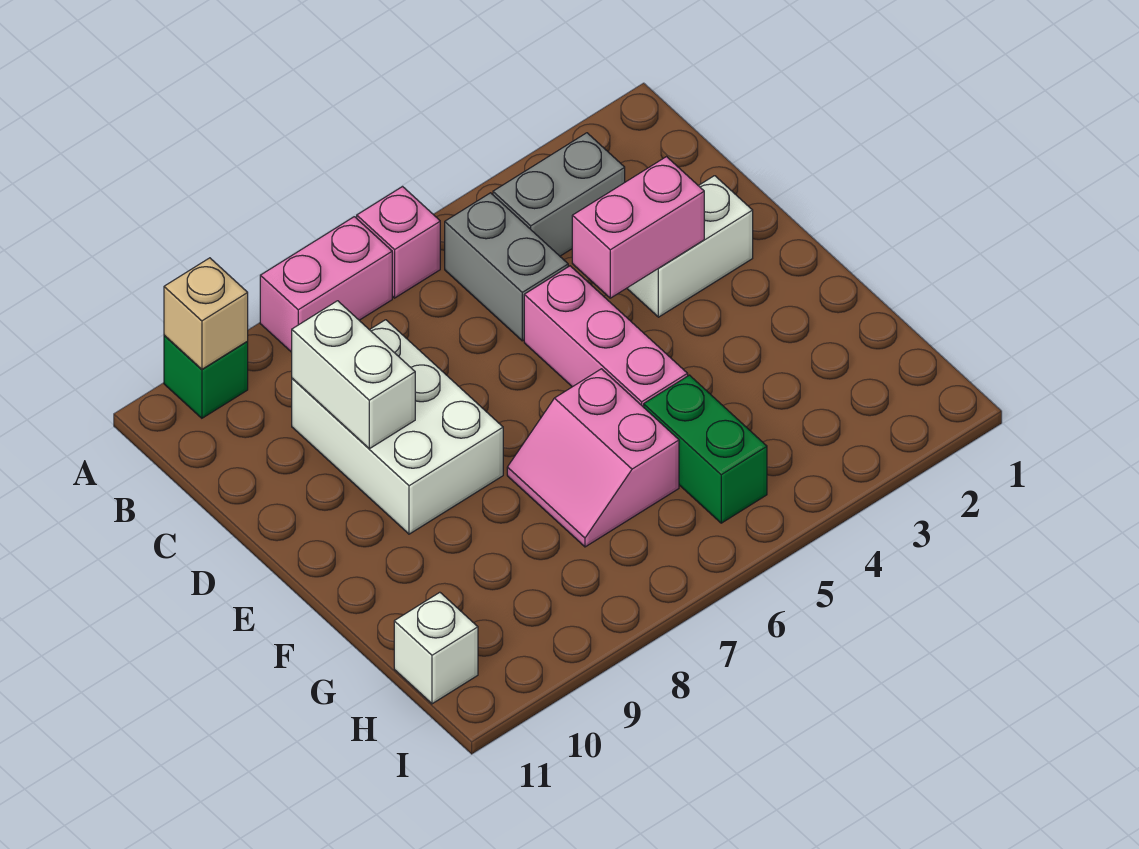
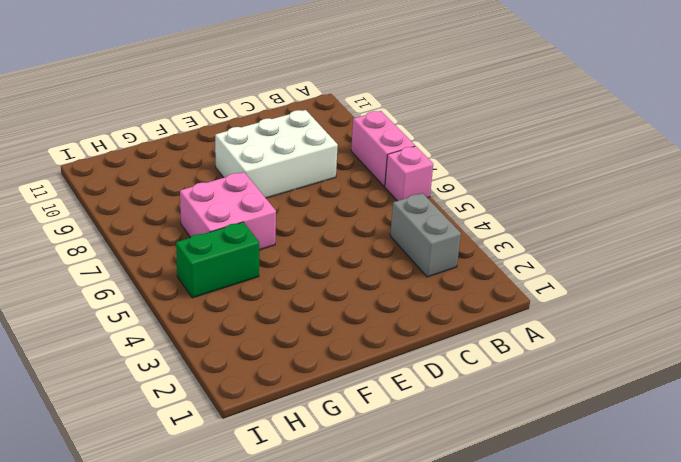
pink brick F6:G7 level 1 -> pink slope F6:G7 level 1 top 6
none -> green brick A10 level 1
none -> grey brick B5:C5 level 1
none -> white brick D2:D3 level 1

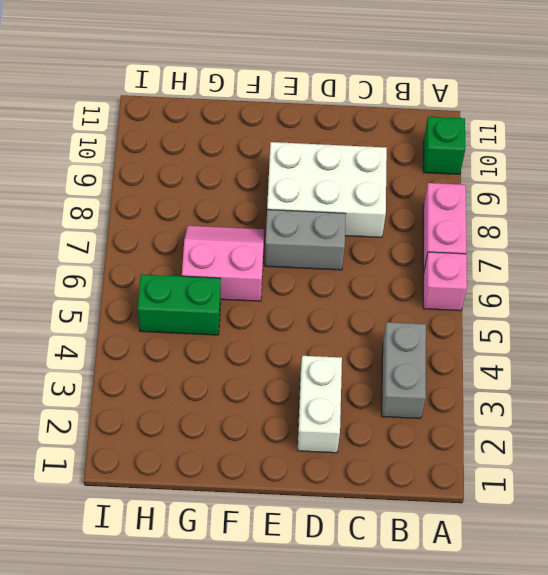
grey brick D7:E7 level 1 -> grey brick B5:C5 level 1
none -> pink brick D5:F5 level 1
none -> white brick H11 level 1
none -> tan brick A10 level 2

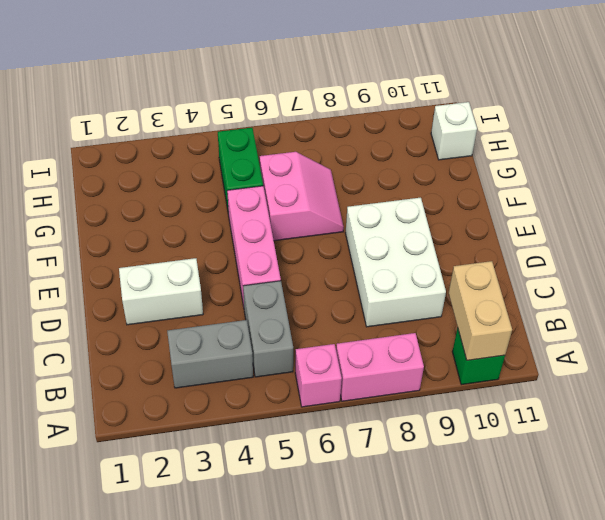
tan brick A10:B10 level 2 -> tan brick A10 level 2
none -> white brick C9:D9 level 2
none -> pink brick D3:D4 level 2

